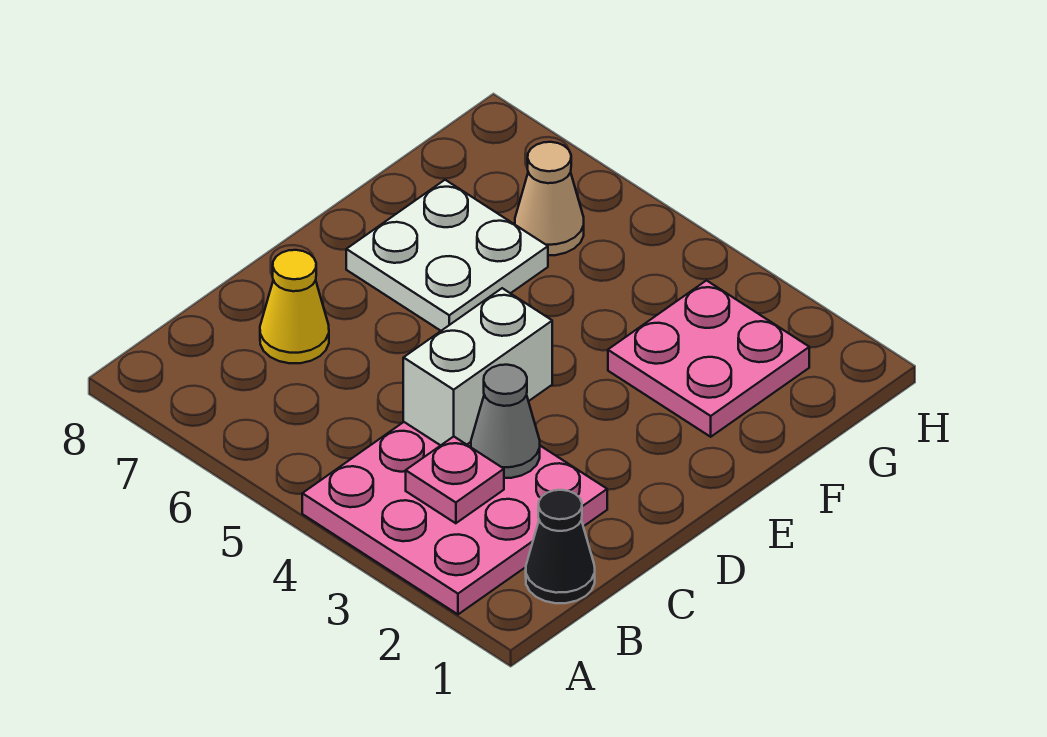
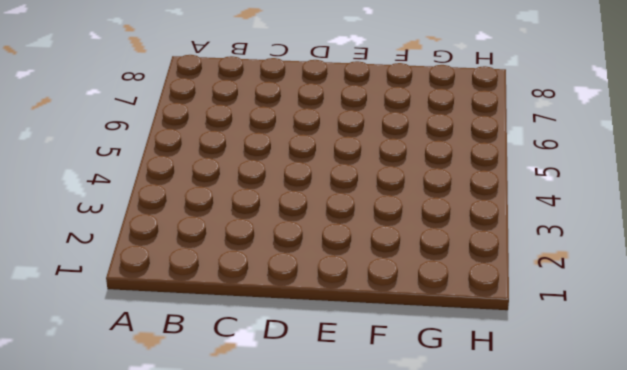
none -> pink plate A2:C4 level 1
none -> black cone B1 level 1

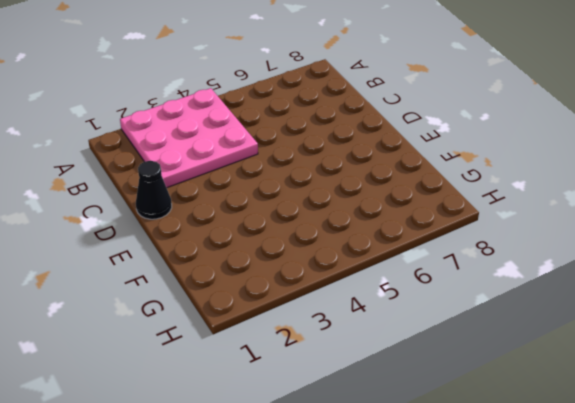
black cone D1 level 1 -> black cone B1 level 1
none -> yellow cone C7 level 1
none -> white plate E6:F7 level 1

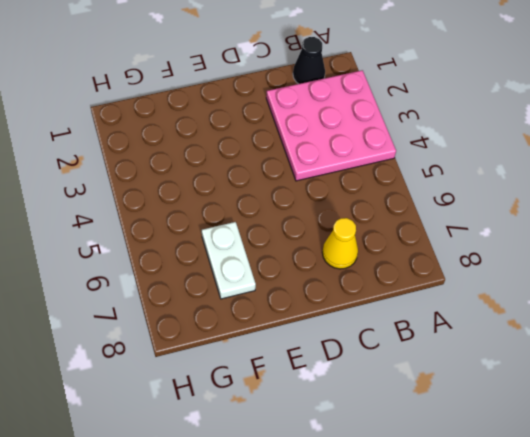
white plate F6:F7 level 1 -> white plate E6:F7 level 1
none -> pink plate F2:G3 level 1
none -> tan cone G6 level 1

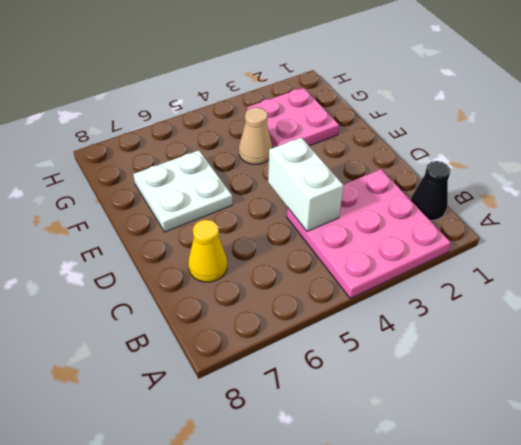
tan cone F4 level 1 -> tan cone G6 level 1
none -> pink plate B3 level 2
none -> grey cone C3 level 2

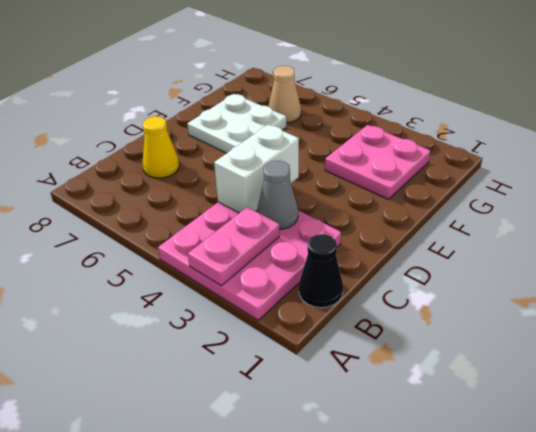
pink plate A3:B3 level 2 -> pink plate B3 level 2

